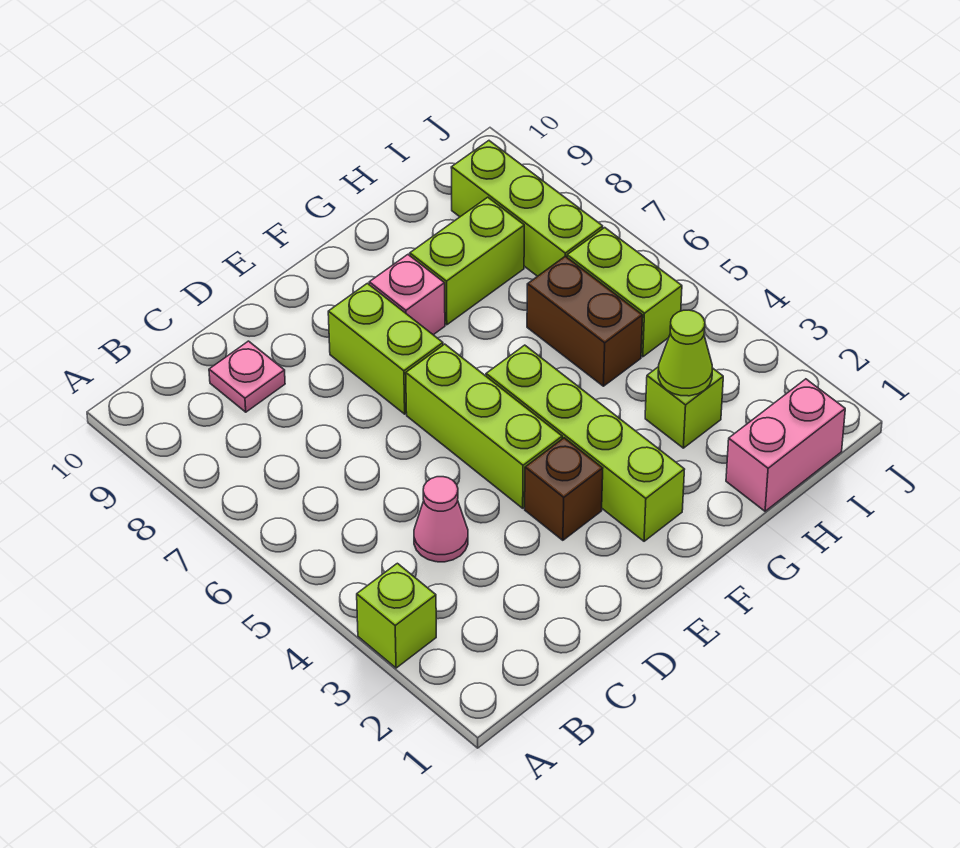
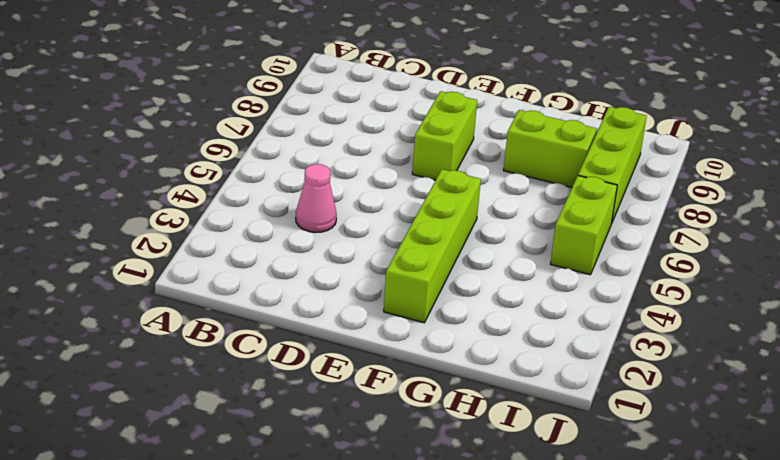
none -> lime brick A3 level 1
none -> pink plate C9 level 1
none -> brown brick E3 level 1

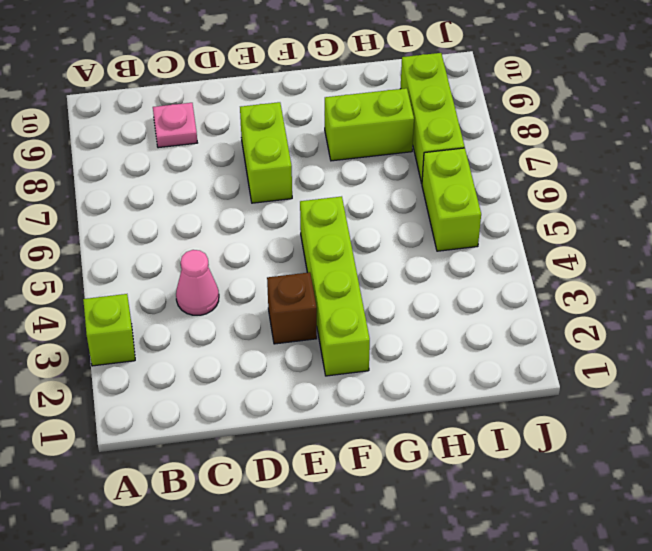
none -> lime brick E4:E6 level 1
none -> pink brick F8 level 1
none -> pink brick H1:I1 level 1

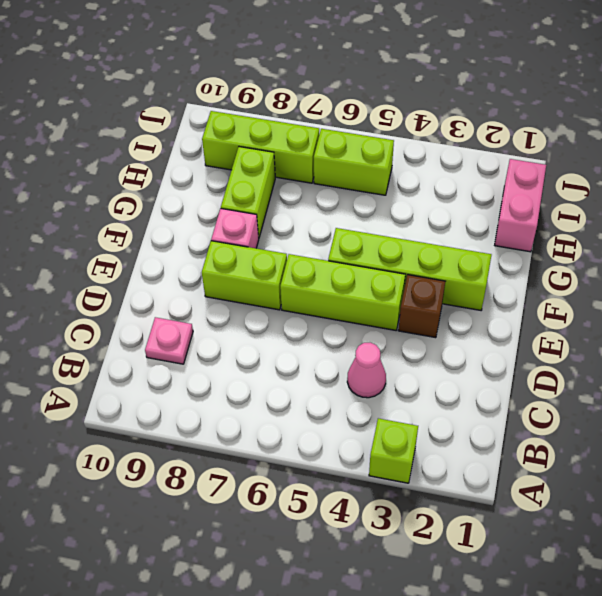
none -> lime brick H3 level 1
none -> brown brick H5:H6 level 1
none -> lime cone H3 level 2

